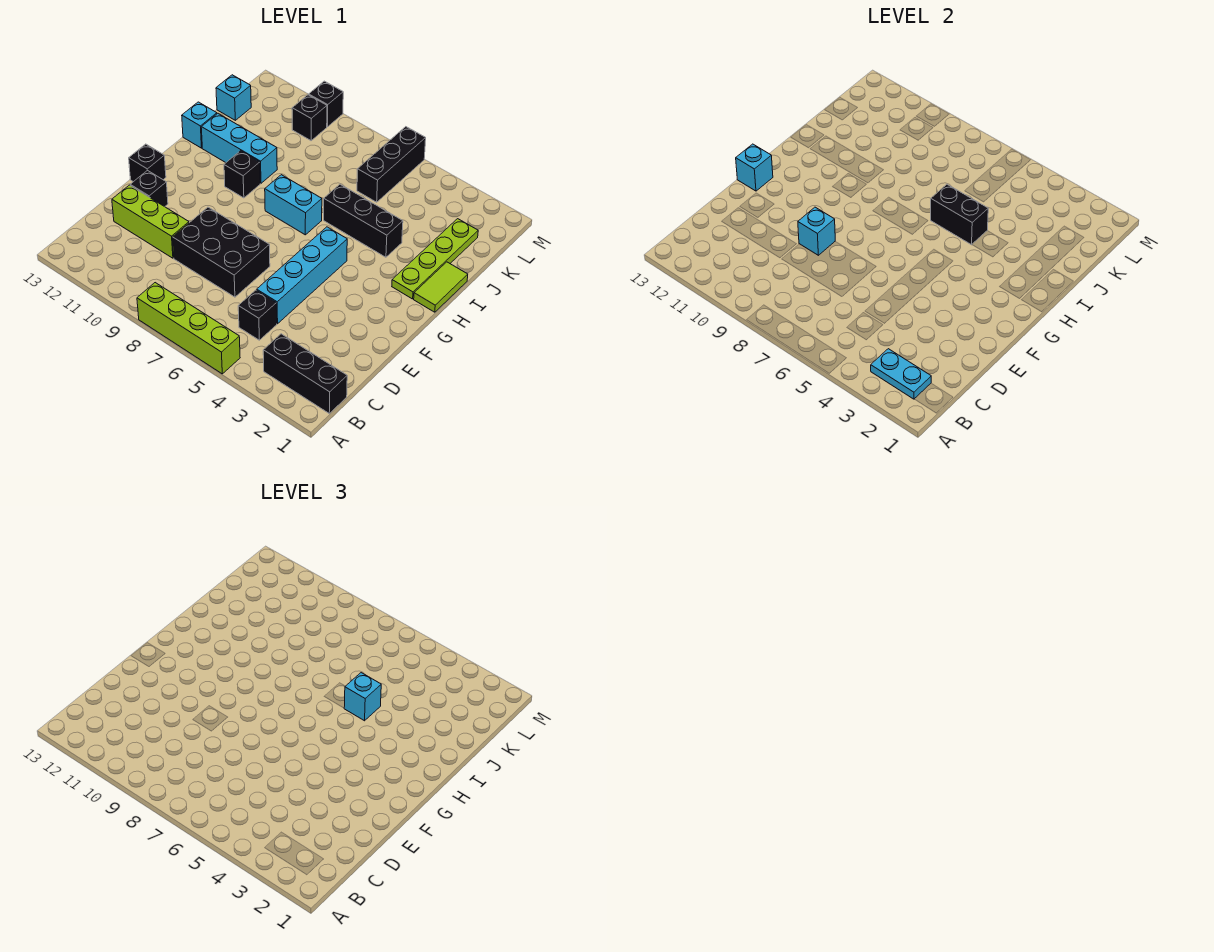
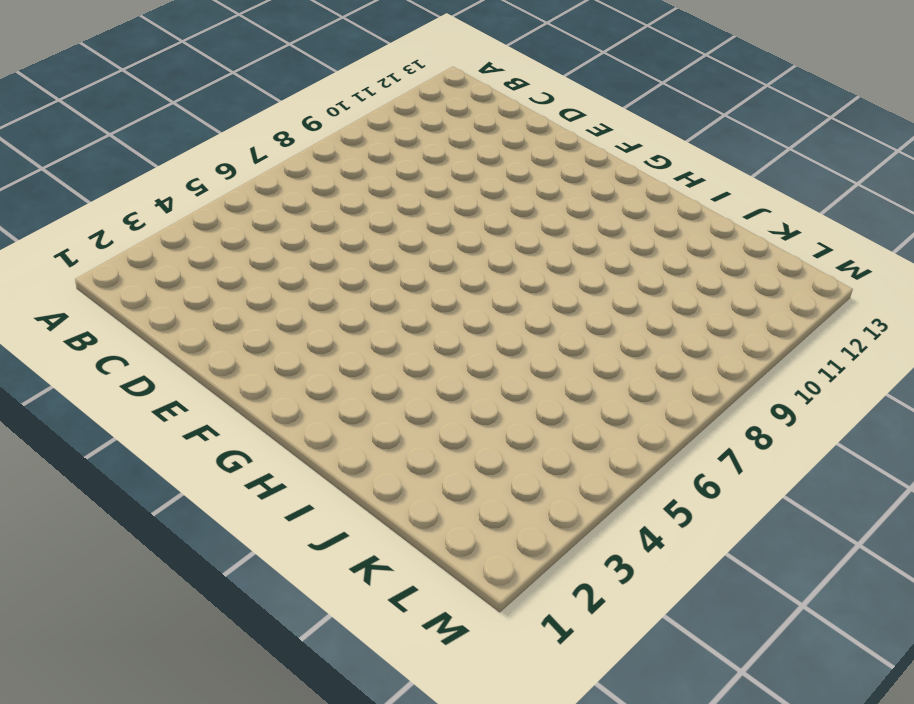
none -> lime brick A5:A8 level 1
none -> black brick B1:B3 level 1
none -> black brick C5 level 1

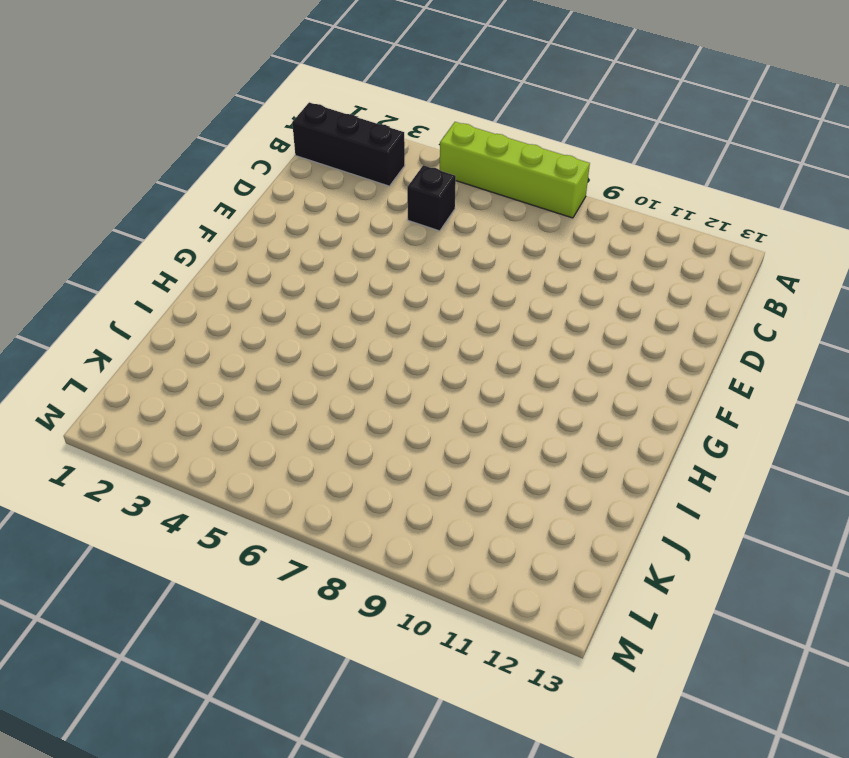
none -> cyan brick D5:G5 level 1
none -> black brick D7:E9 level 1
none -> lime brick D10:D12 level 1

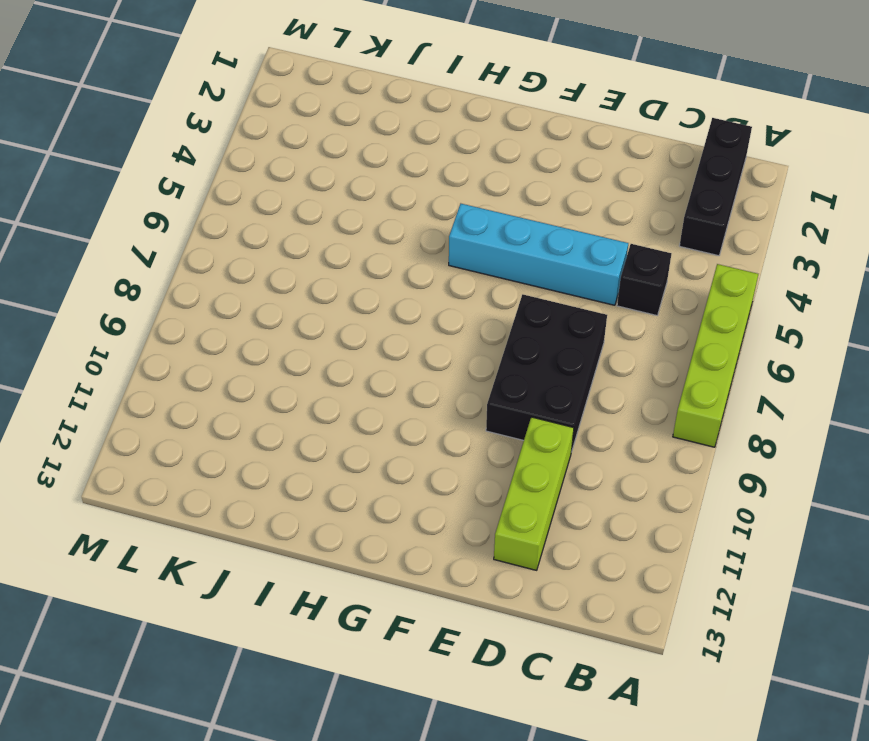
none -> black brick E12 level 1
none -> black brick F13 level 1
none -> lime tile H1:I1 level 1

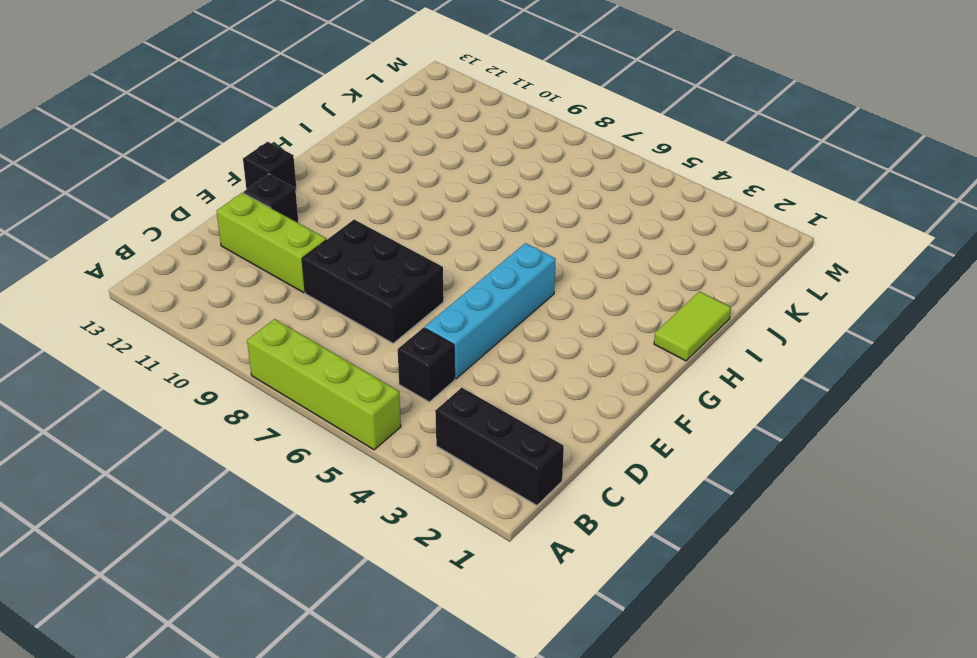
none -> lime plate H2:K2 level 1
none -> cyan brick H7:H8 level 1
none -> black brick H10 level 1

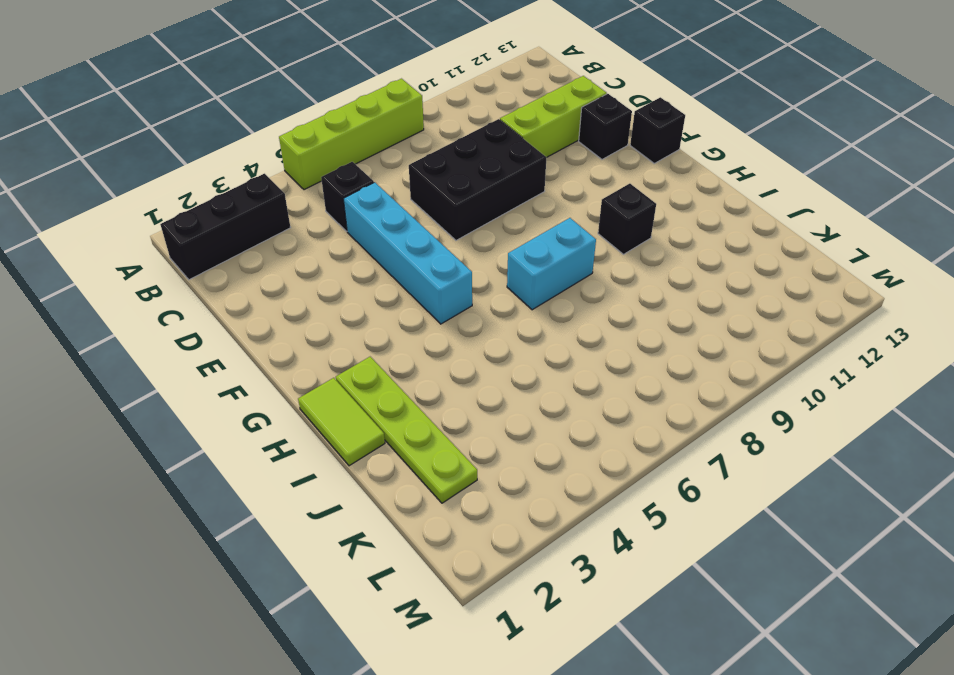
none -> black brick I4:I6 level 1
none -> cyan brick I10:I12 level 1
none -> cyan brick I13 level 1

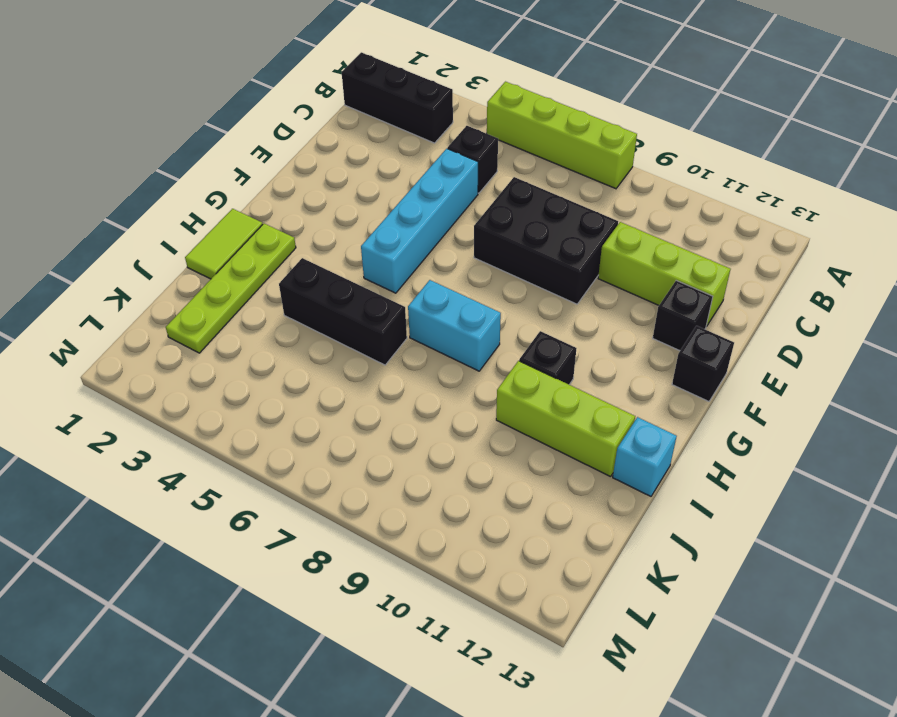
lime brick I10:I12 level 1 -> cyan brick I10:I12 level 1
none -> black brick K6:M6 level 1
none -> cyan brick K13 level 1
none -> black brick L10 level 1

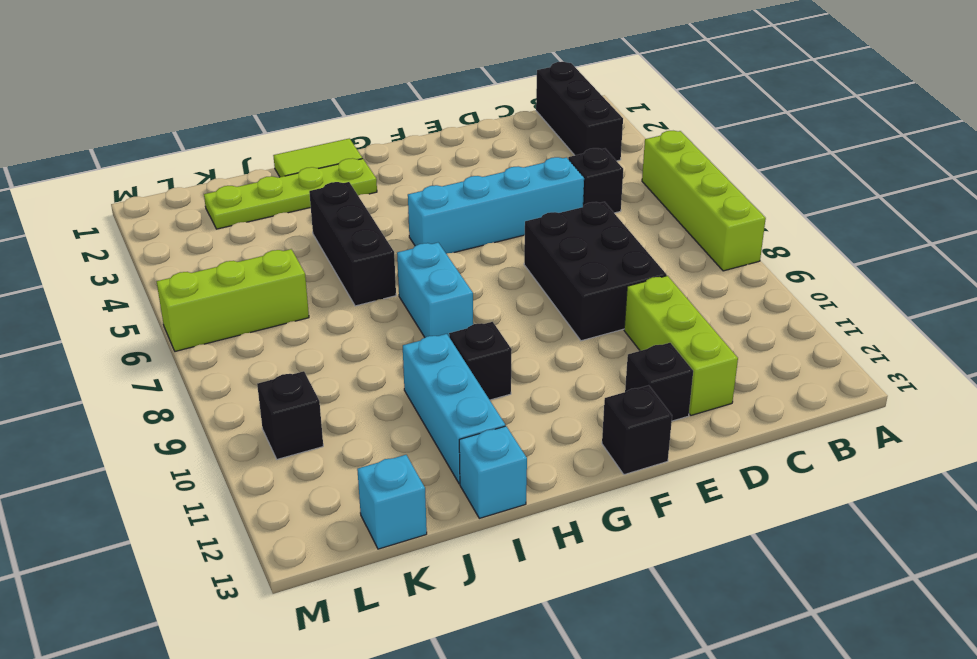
lime brick K6:M6 level 1 -> black brick K6:M6 level 1
none -> black brick M10 level 1
none -> cyan plate B2:B3 level 2
none -> cyan brick E9 level 2

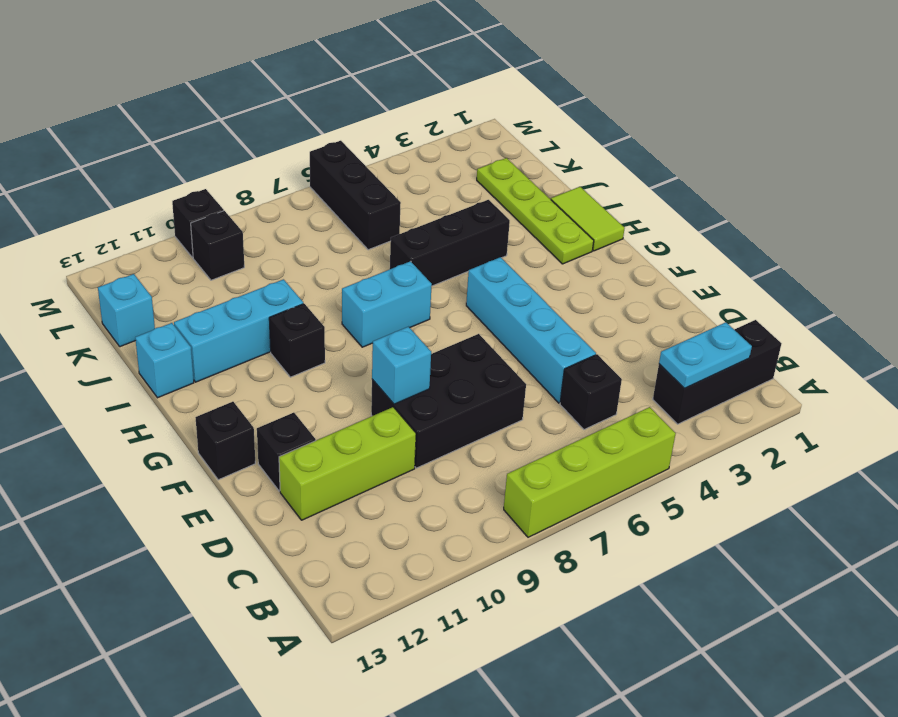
none -> cyan brick F13 level 2
none -> black brick I5:I6 level 2
none -> cyan brick I5 level 3

